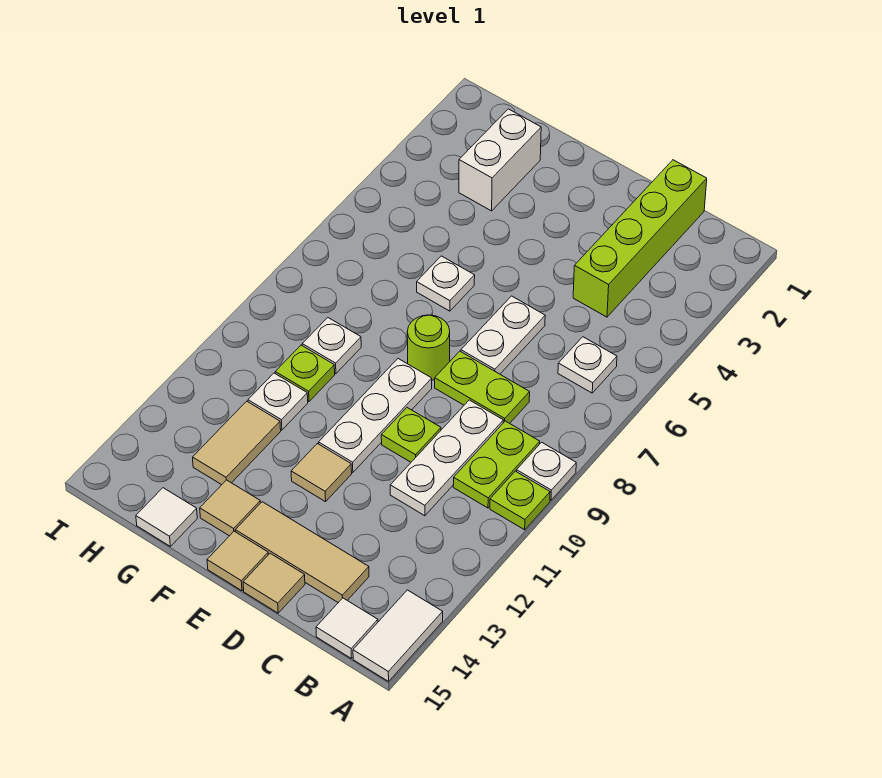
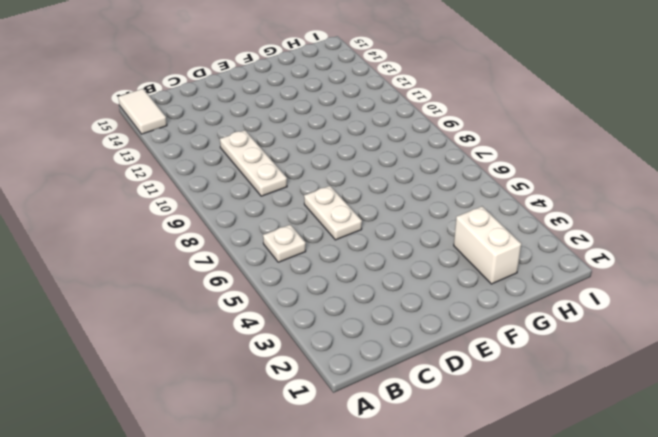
none -> white plate A9 level 1
none -> lime plate A10 level 1
none -> lime plate B9:B10 level 1

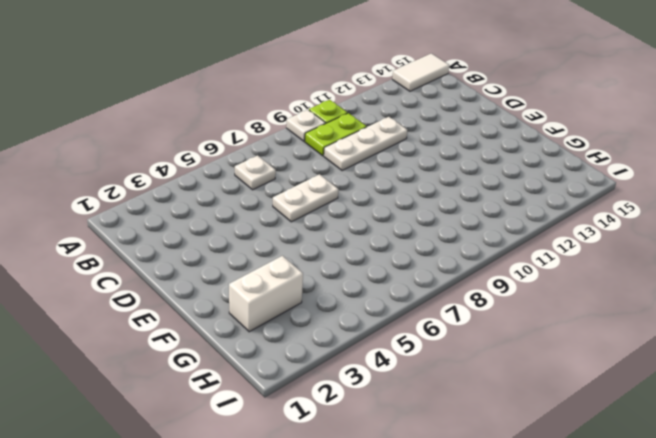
none -> white tile B15 level 1
none -> lime brick C1:C4 level 1
none -> lime plate C8:D8 level 1

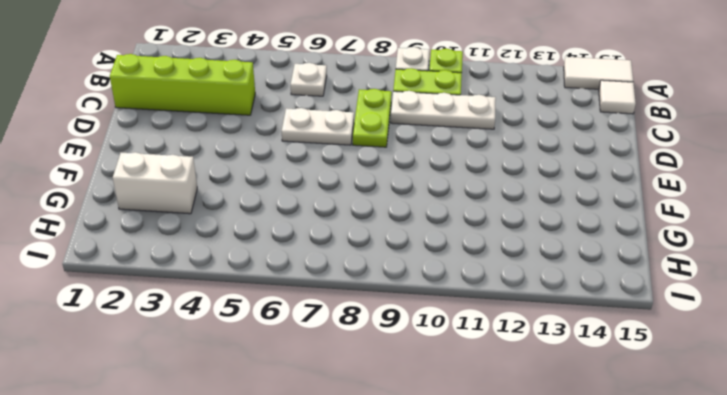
none -> tan tile C14:E14 level 1
none -> lime plate D10 level 1
none -> tan tile D15 level 1

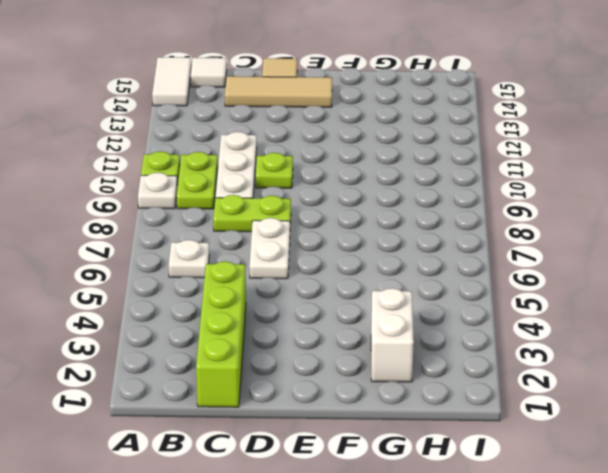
none -> lime round brick E8 level 1
none -> white plate E9:E11 level 1
none -> tan tile E12 level 1

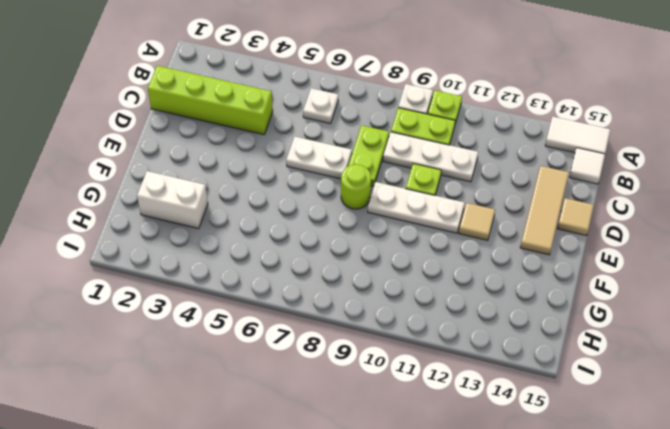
none -> tan tile E15 level 1
none -> white plate F6 level 1
none -> tan tile F14 level 1

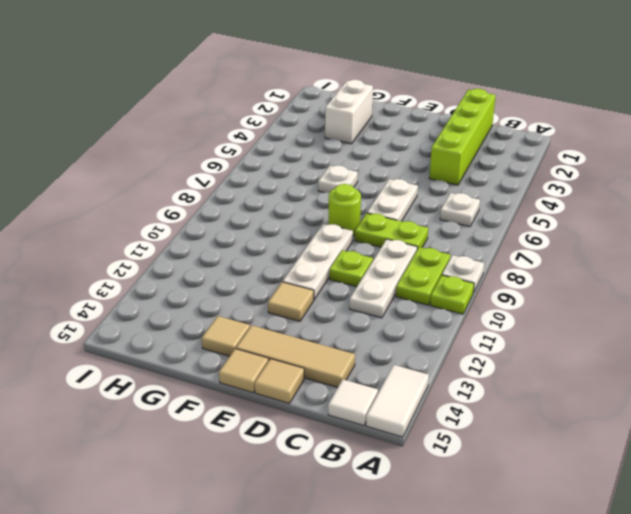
none -> white plate G9 level 1
none -> lime plate G10 level 1
none -> white plate G11 level 1

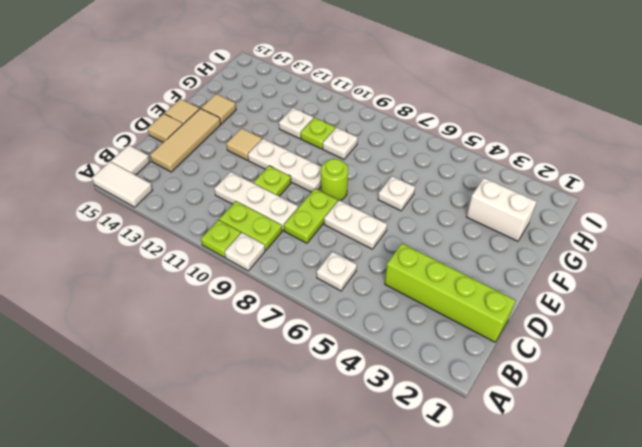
none -> tan tile G12:G13 level 1
none -> white tile G15 level 1

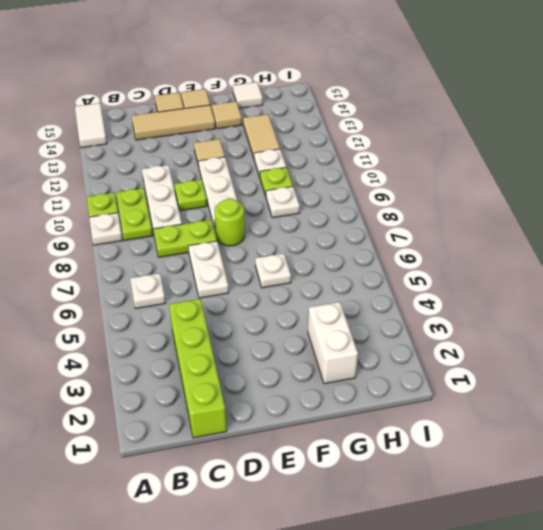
none -> white tile B15 level 1

